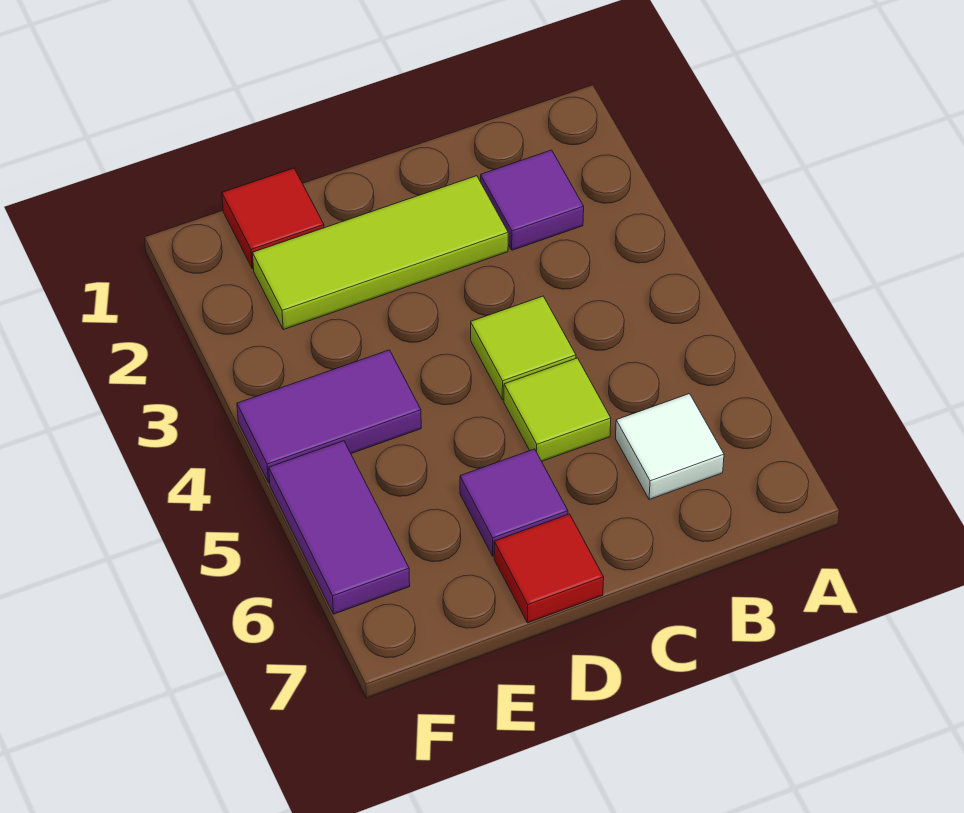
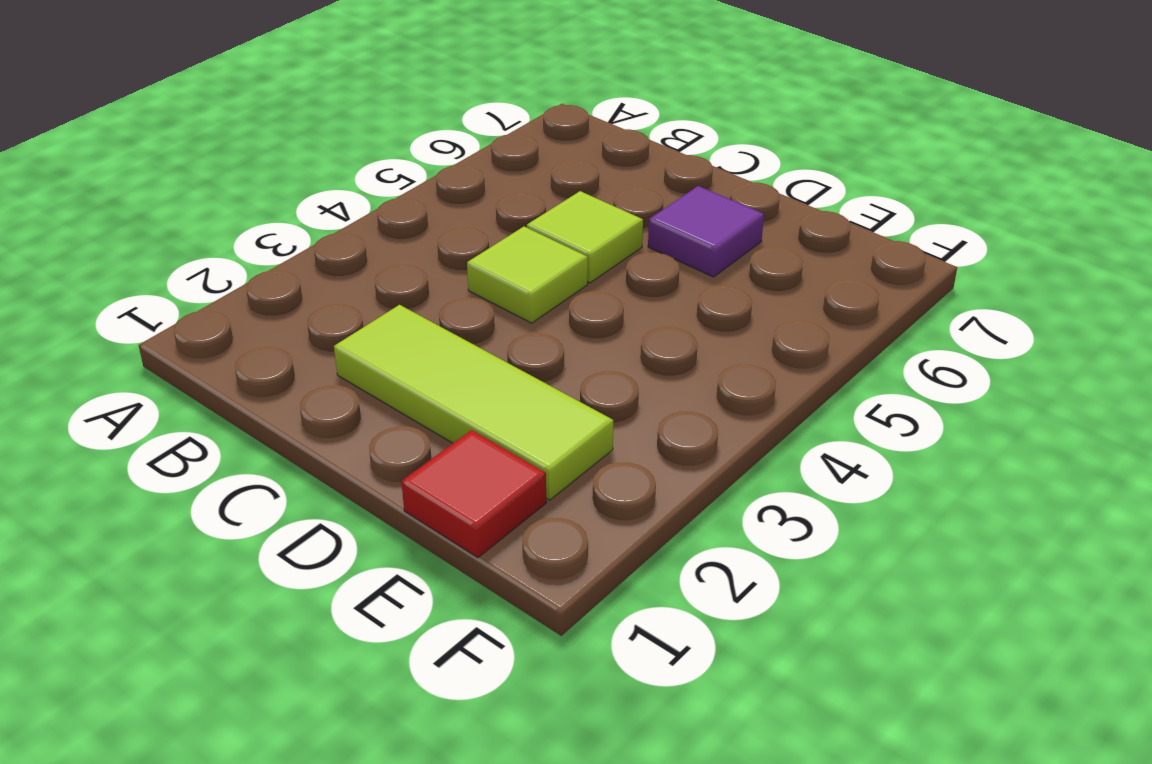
none -> purple tile B2 level 1
none -> white tile B6 level 1

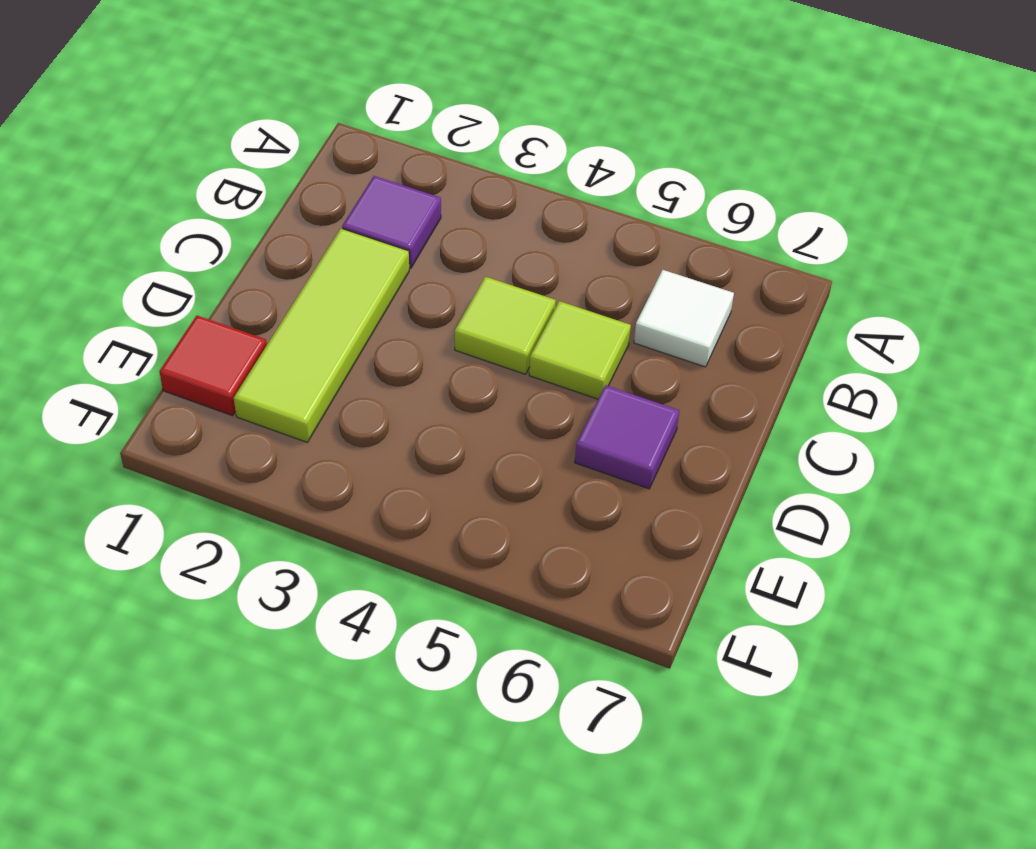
none -> red tile D7 level 1
none -> purple tile E4:F4 level 1

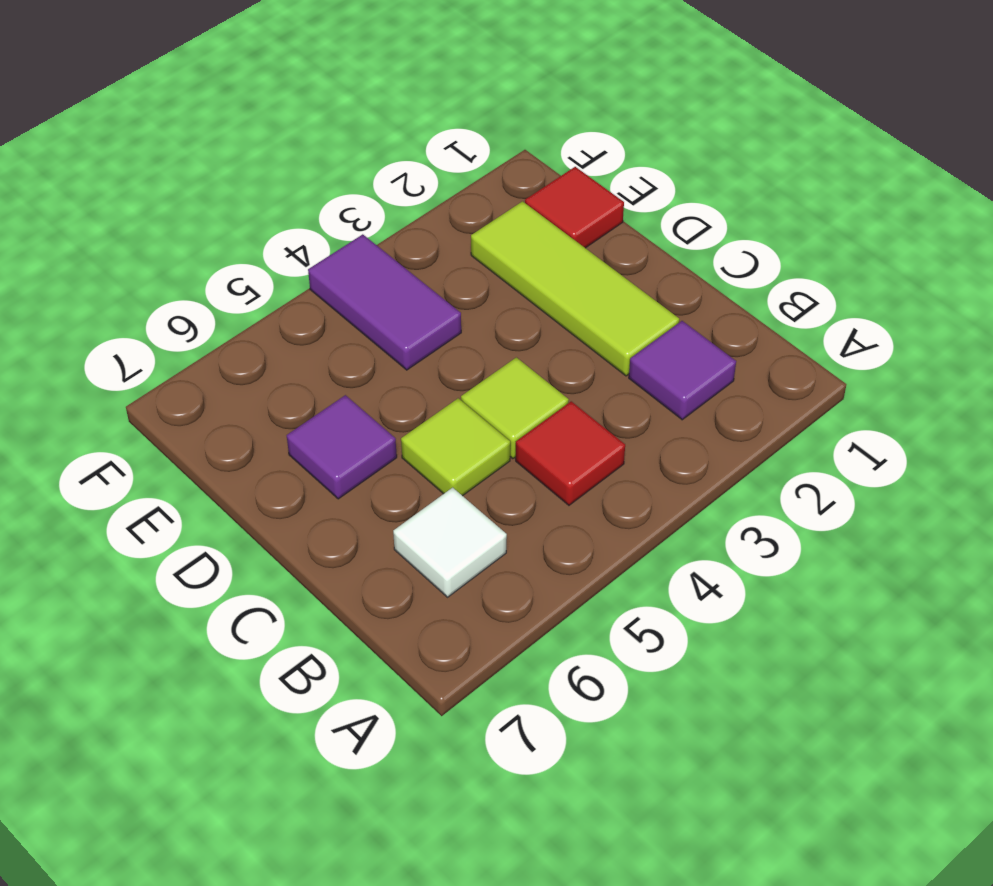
red tile B4 level 1 -> red tile D7 level 1
none -> purple tile F5:F6 level 1

